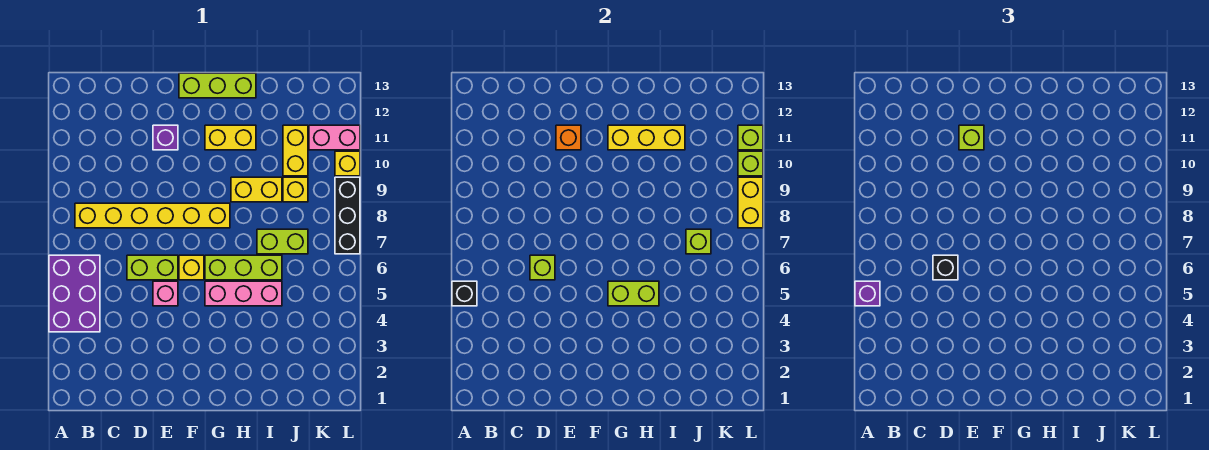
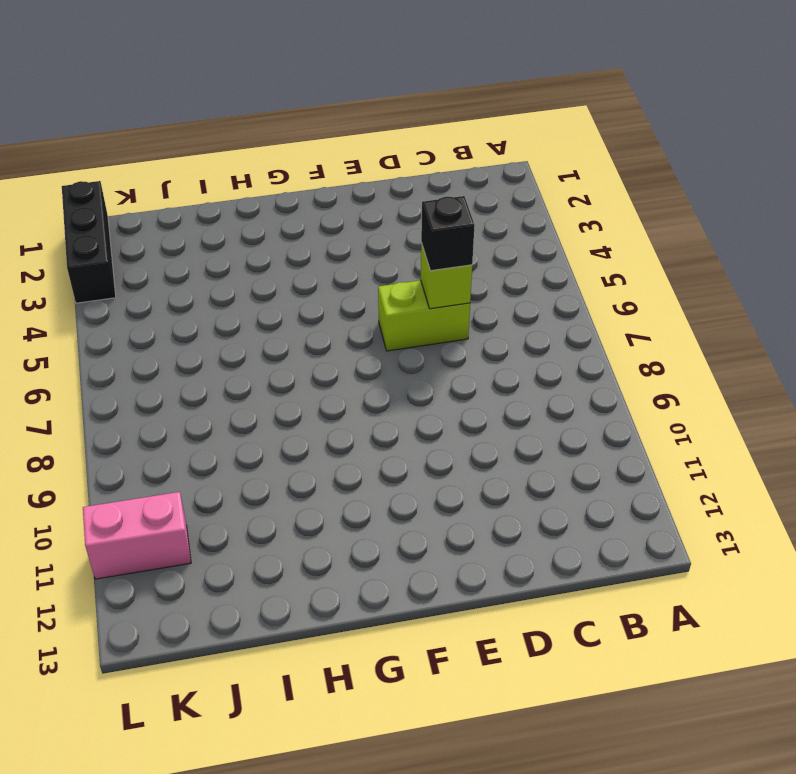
black brick L1:L3 level 1 -> black brick L7:L9 level 1
none -> purple brick A4:B6 level 1
none -> yellow brick B8:G8 level 1
none -> pink brick E5 level 1

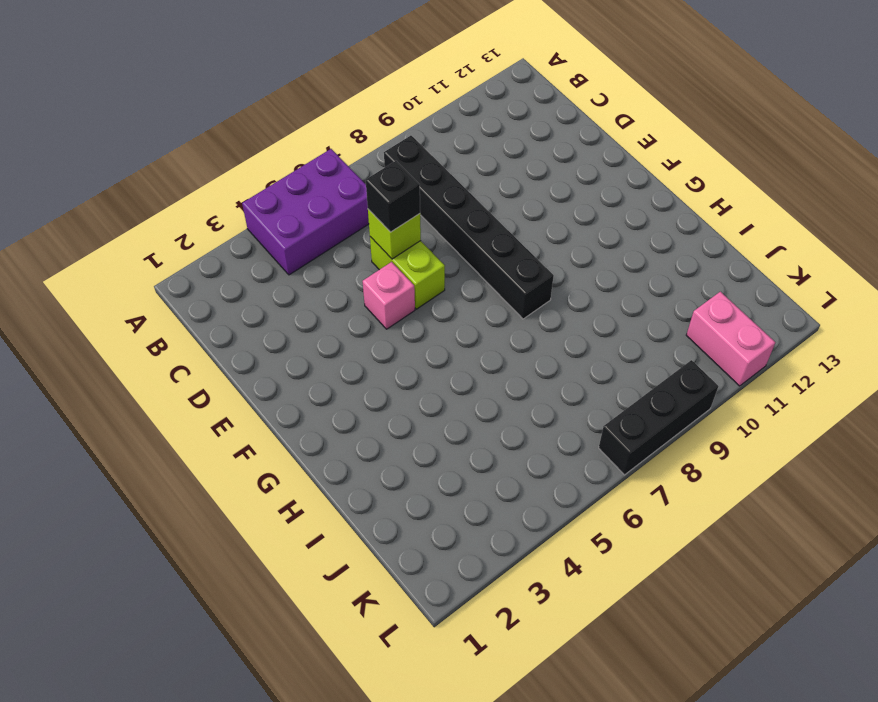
black brick B8:G8 level 1 -> yellow brick B8:G8 level 1
none -> purple brick E11 level 1
none -> yellow brick F6 level 1
none -> lime brick F13:H13 level 1

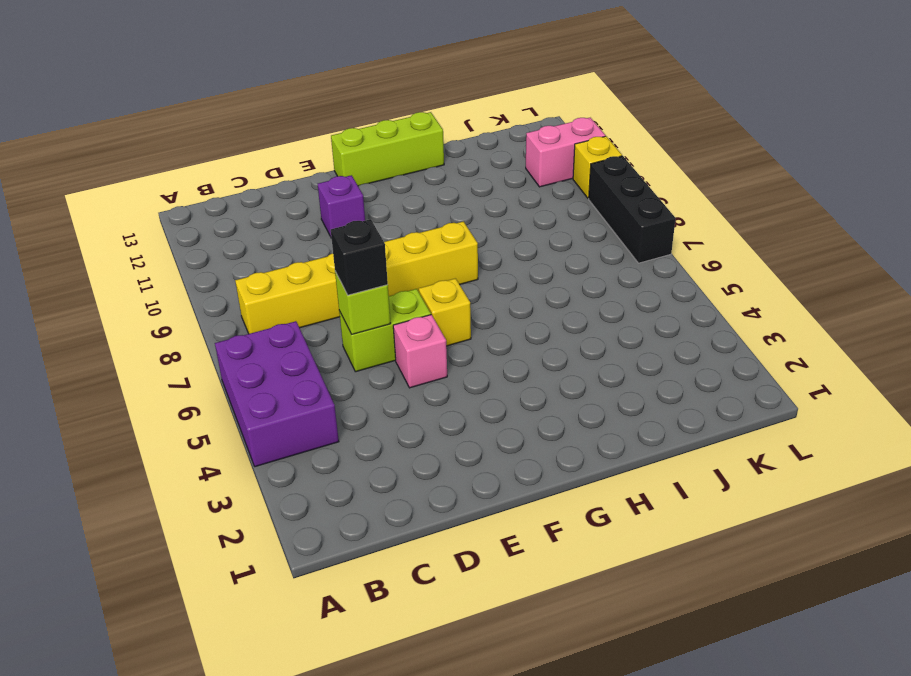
none -> pink brick G5:I5 level 1
none -> lime brick G6:I6 level 1
none -> yellow brick G11:H11 level 1

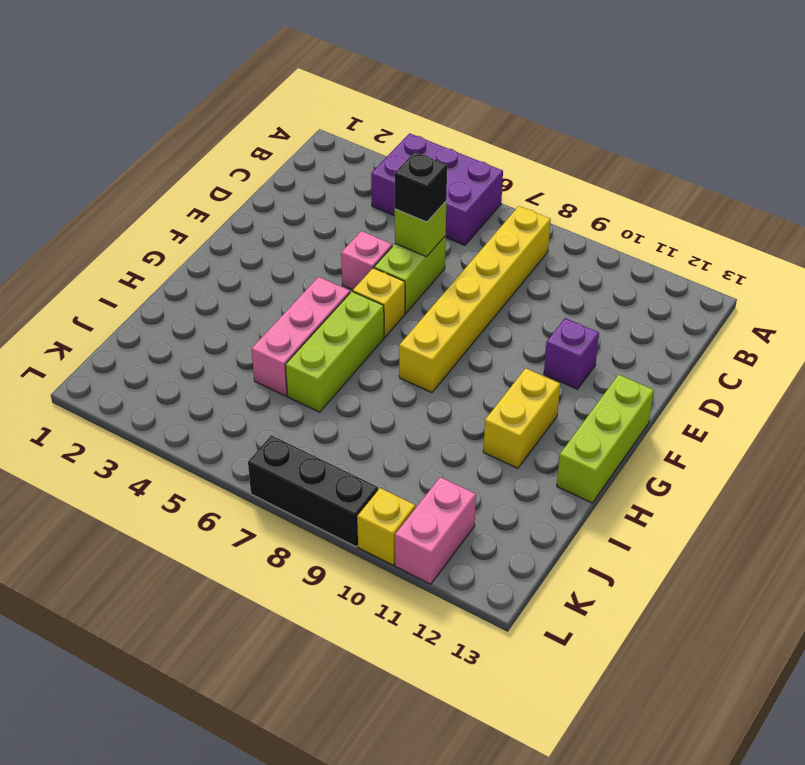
none -> yellow brick H9:I9 level 1
none -> lime brick I7:J7 level 1
none -> yellow brick J9 level 1

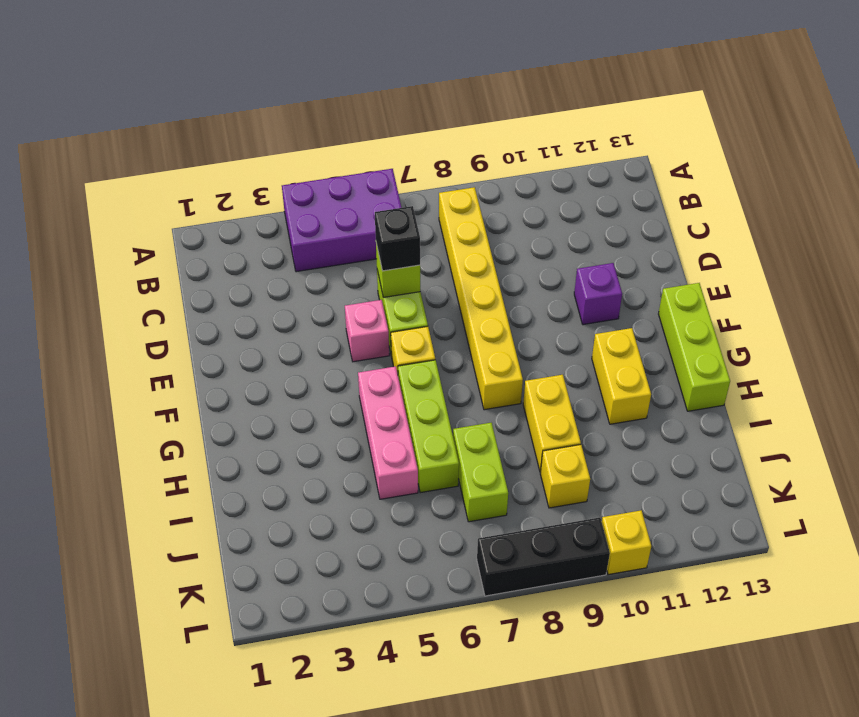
none -> yellow brick J10:J11 level 1
none -> pink brick K11:L11 level 1
none -> black brick A5 level 2

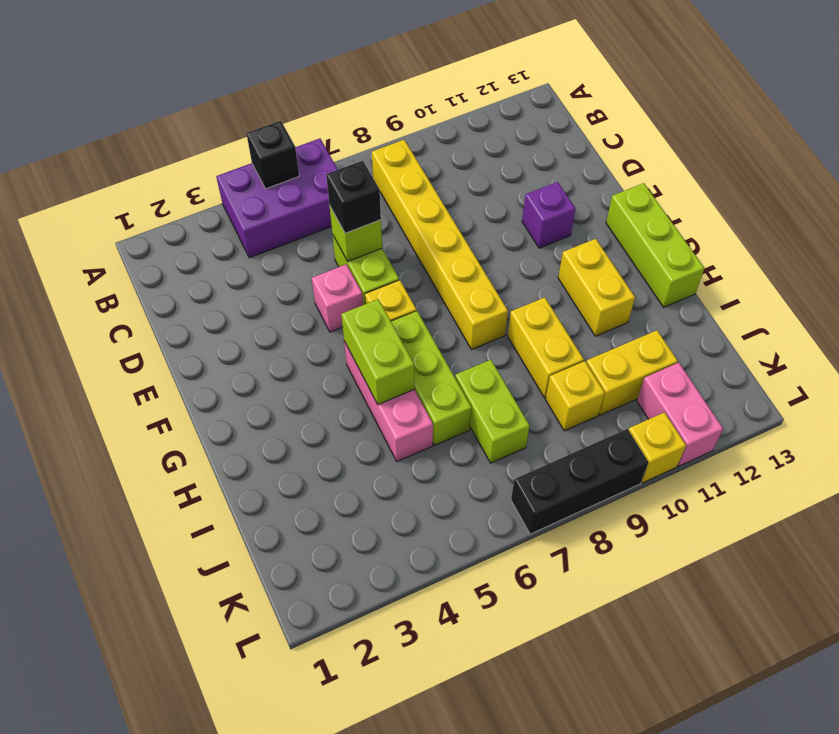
none -> orange brick E11 level 2
none -> yellow brick G11:I11 level 2
none -> lime brick J7 level 2

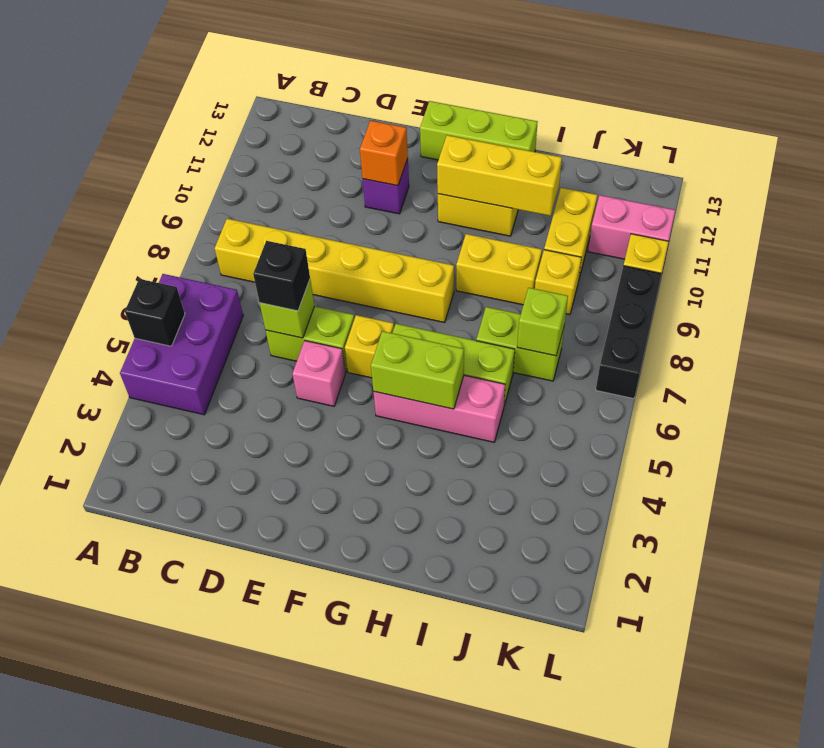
none -> yellow brick L8:L9 level 2
none -> lime brick L10 level 2
none -> lime brick L11 level 2

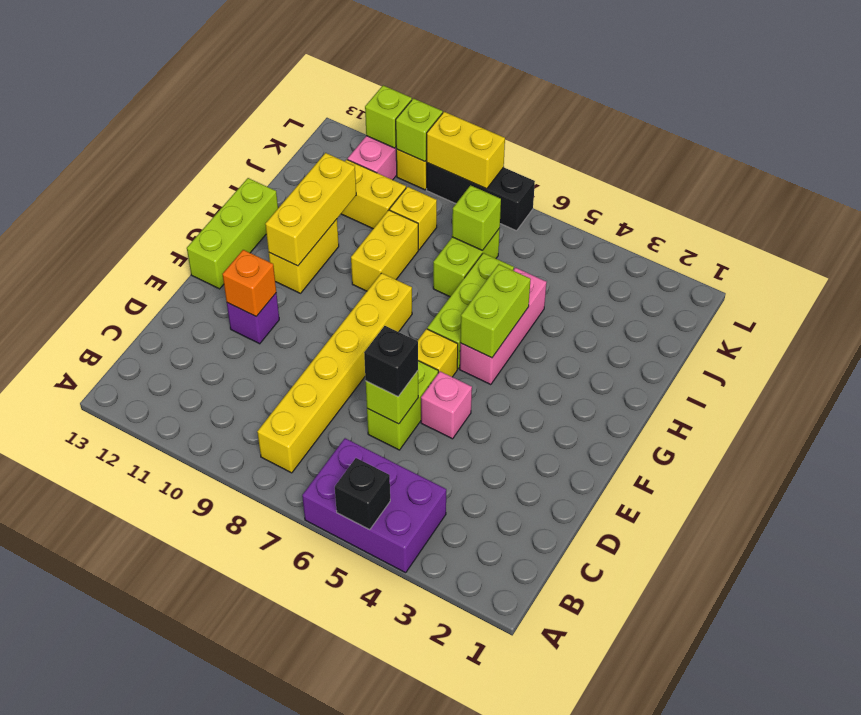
none -> purple brick A5 level 3
none -> lime brick E11 level 3

